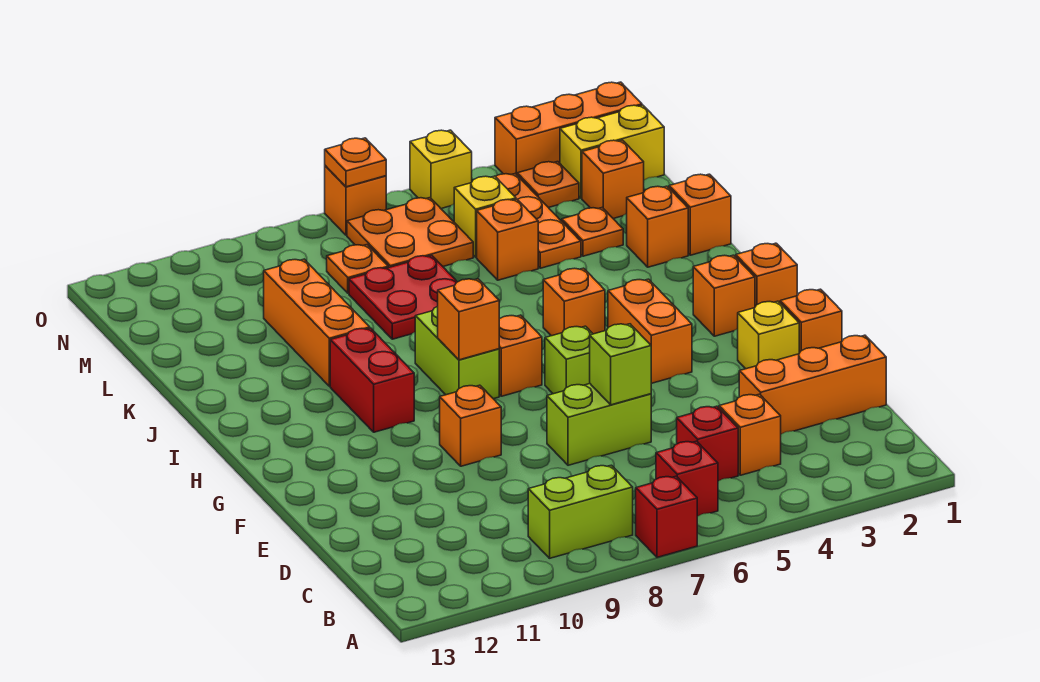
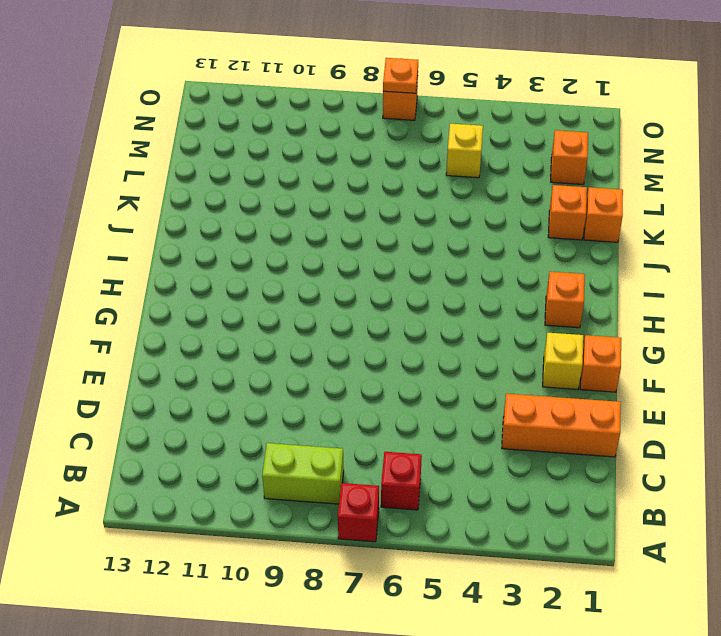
none -> orange brick C4 level 1
none -> red brick C5 level 1
none -> lime brick E6:E7 level 1
none -> orange brick F9 level 1

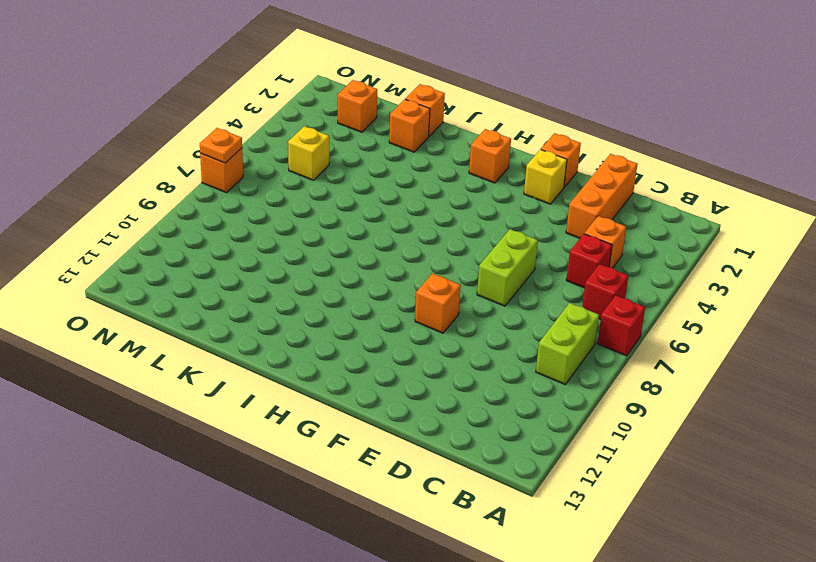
none -> orange brick G4:H4 level 1
none -> lime brick G6 level 1
none -> orange brick H1 level 1
none -> orange brick H7 level 1

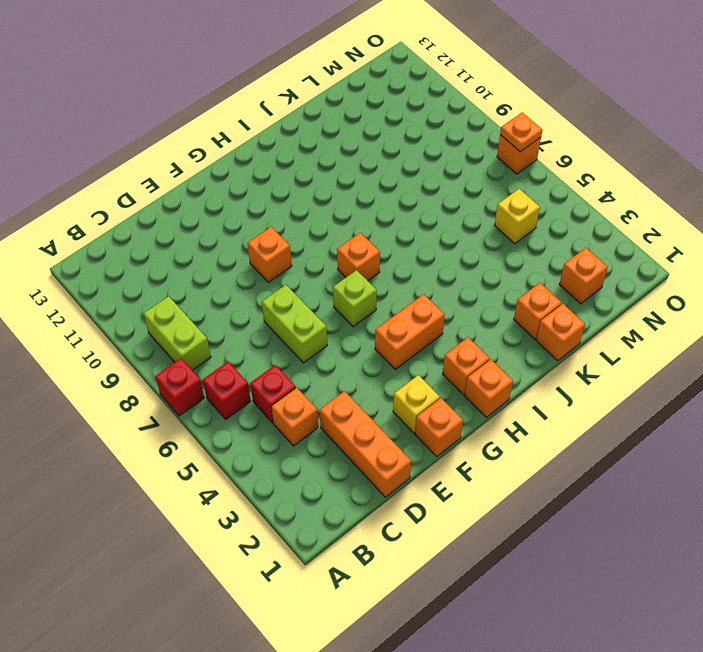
none -> lime brick H8:I8 level 1
none -> red brick H10:I10 level 1
none -> orange brick I5 level 1
none -> orange brick J10:L10 level 1

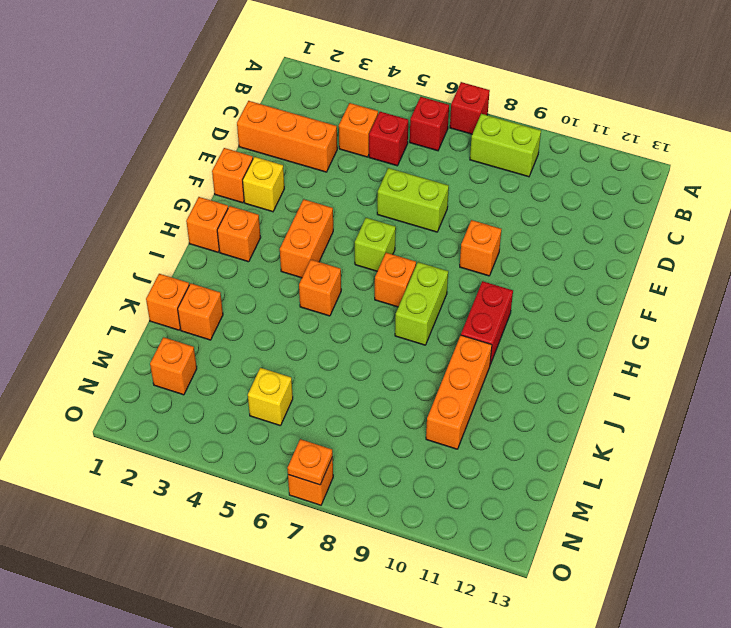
none -> red plate K7:L8 level 1
none -> orange plate L3 level 1
none -> orange plate L4:N4 level 1
none -> orange brick L5 level 1

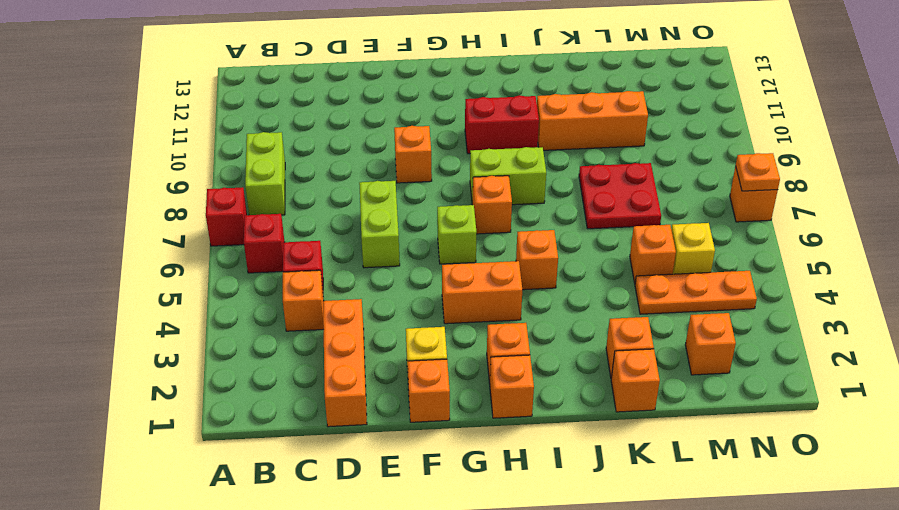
none -> orange plate L3 level 1
none -> orange plate M6:N7 level 1
none -> orange plate M8 level 1
none -> yellow brick N1:N2 level 1

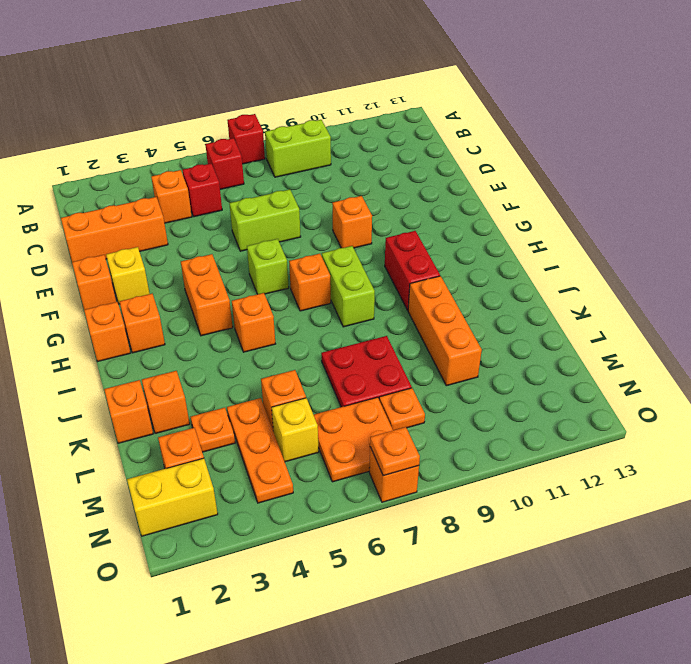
none -> orange plate N3 level 1
none -> orange brick O1:O3 level 1
none -> yellow brick O5 level 1
none -> lime brick E6 level 2

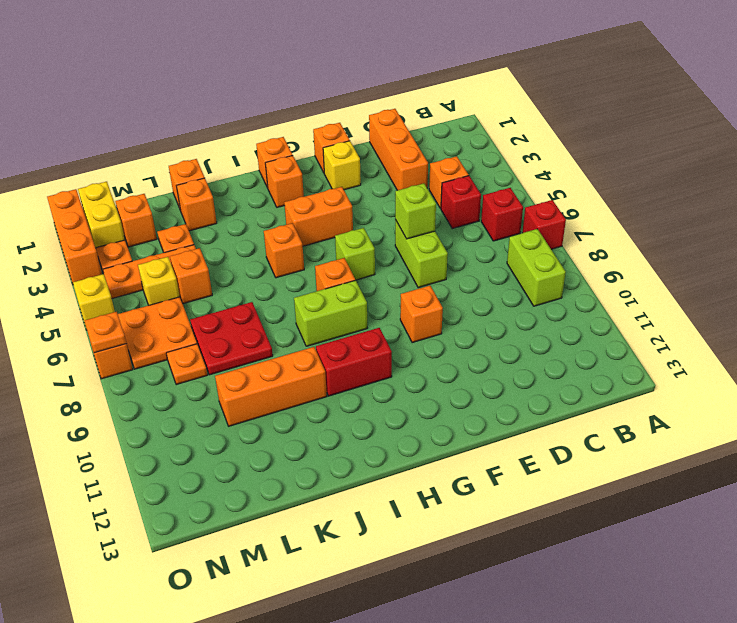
none -> orange brick H8 level 2

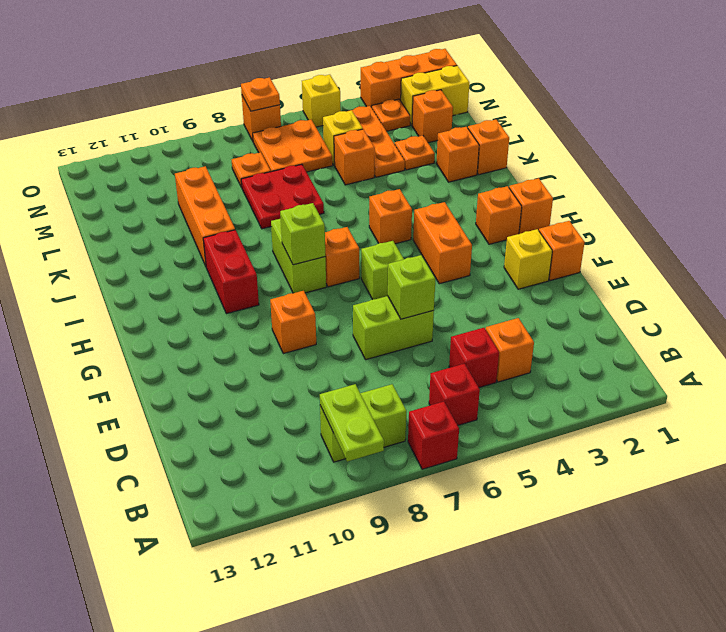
lime plate A9:B9 level 2 -> none
lime brick H8 level 2 -> orange brick H8 level 2
none -> orange brick D1:D3 level 1

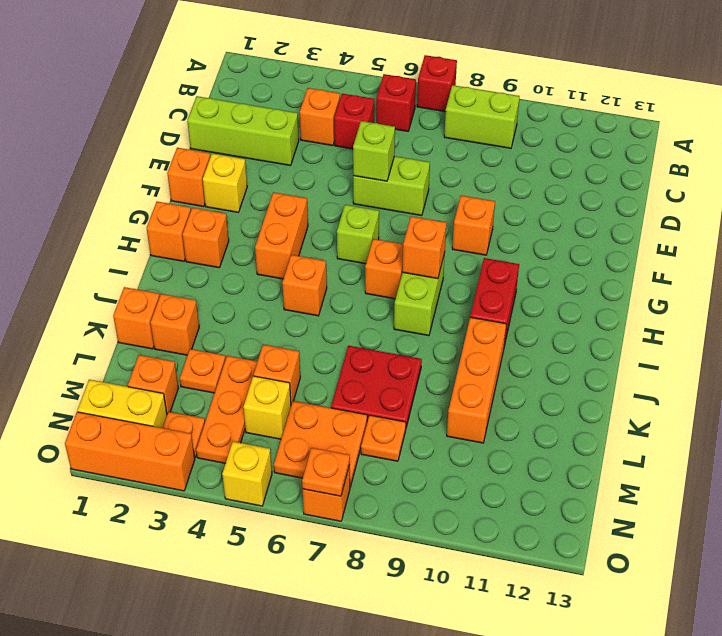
lime brick D1:D3 level 1 -> orange brick D1:D3 level 1

